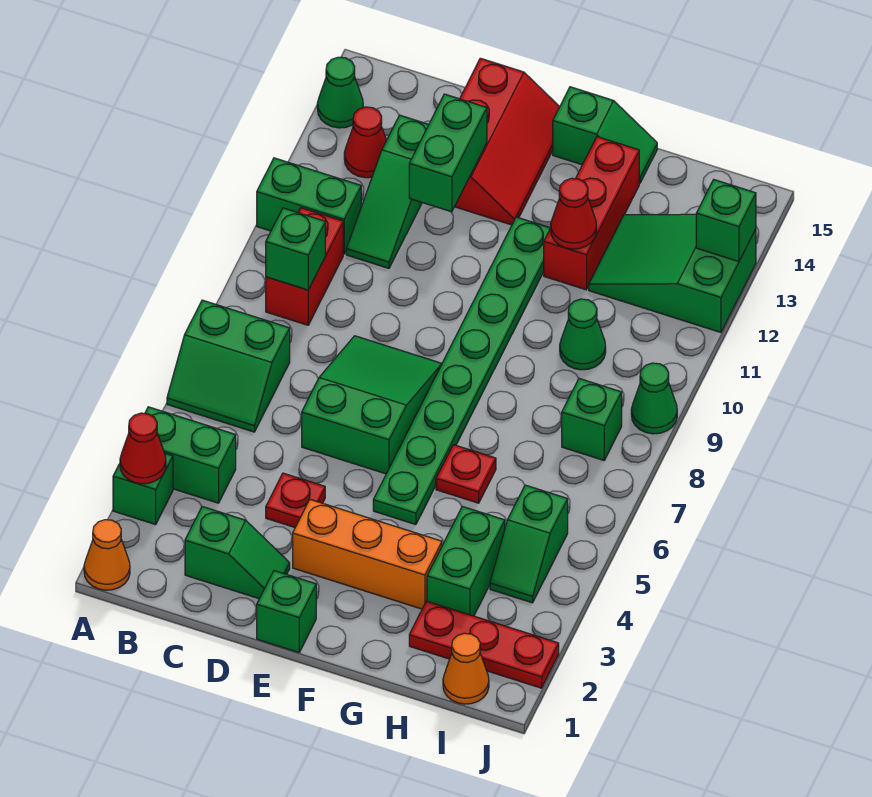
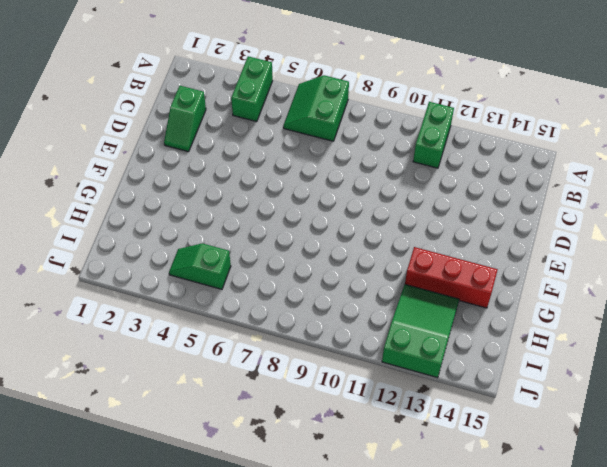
none -> orange cone A1 level 1
none -> green brick A3 level 1
none -> green cone A14 level 1
none -> red brick B9:B10 level 1

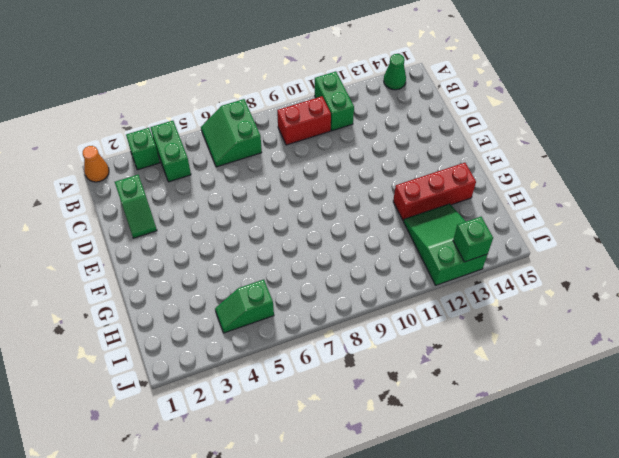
none -> red cone B13 level 1
none -> green slope C11:C13 level 1 top 13
none -> red plate D4 level 1
none -> green slope D6:E8 level 1 top 6

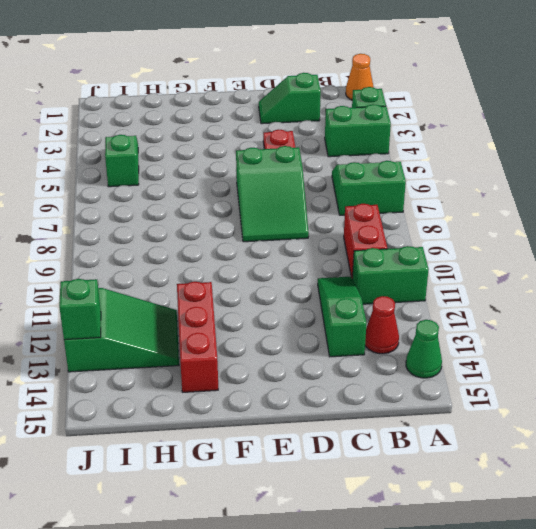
none -> red slope D13:E15 level 1 top D
none -> green brick E1 level 1
none -> orange brick E3:G3 level 1
none -> green plate F5:F12 level 1

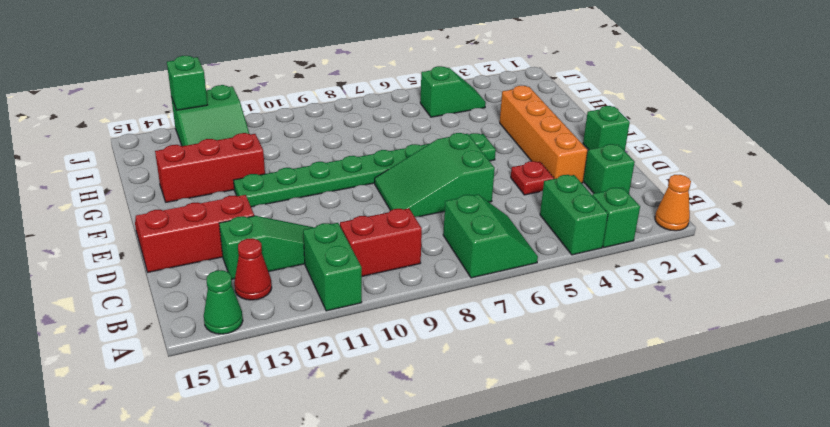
orange brick D3:G3 level 1 -> orange brick E3:G3 level 1
none -> green slope F15:G15 level 1 top F
none -> red plate G6 level 1
none -> red plate H2:J2 level 1
none -> green brick H3:H4 level 1

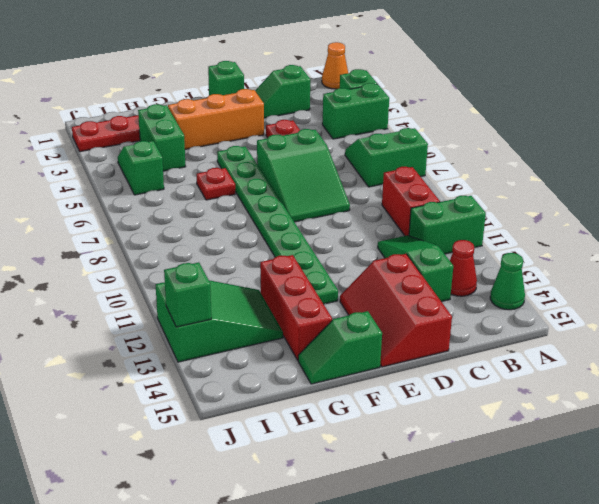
none -> green cone H10 level 1
none -> orange cone I1 level 1
none -> green brick I8 level 1
none -> green cone J9 level 1

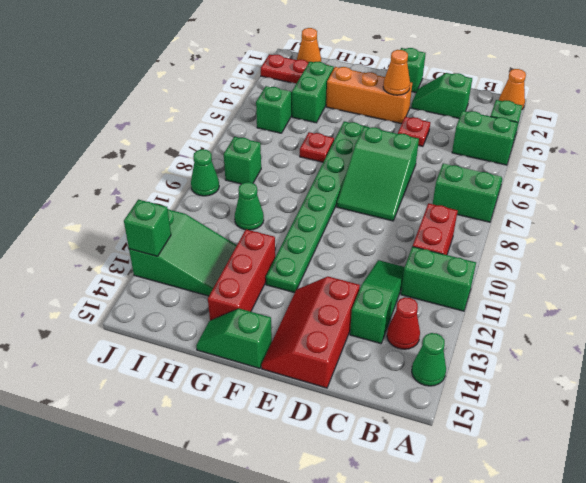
orange cone E3 level 2 -> none
none -> red cone A3 level 2
none -> green brick B9 level 2
none -> green brick D12:D13 level 2
none -> red cone G12 level 2

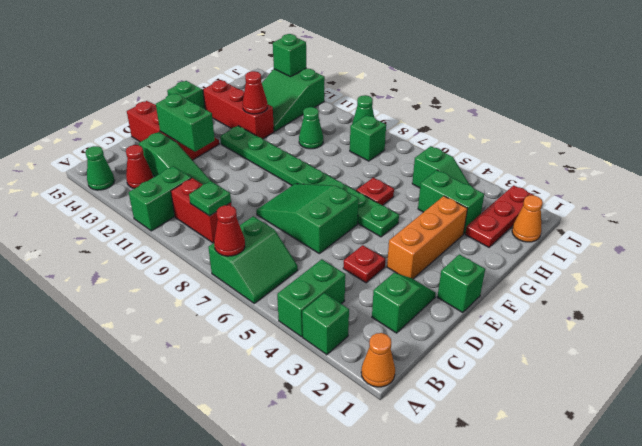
red cone A7 level 2 -> red cone A3 level 2
green plate B9 level 2 -> green brick B9 level 2

